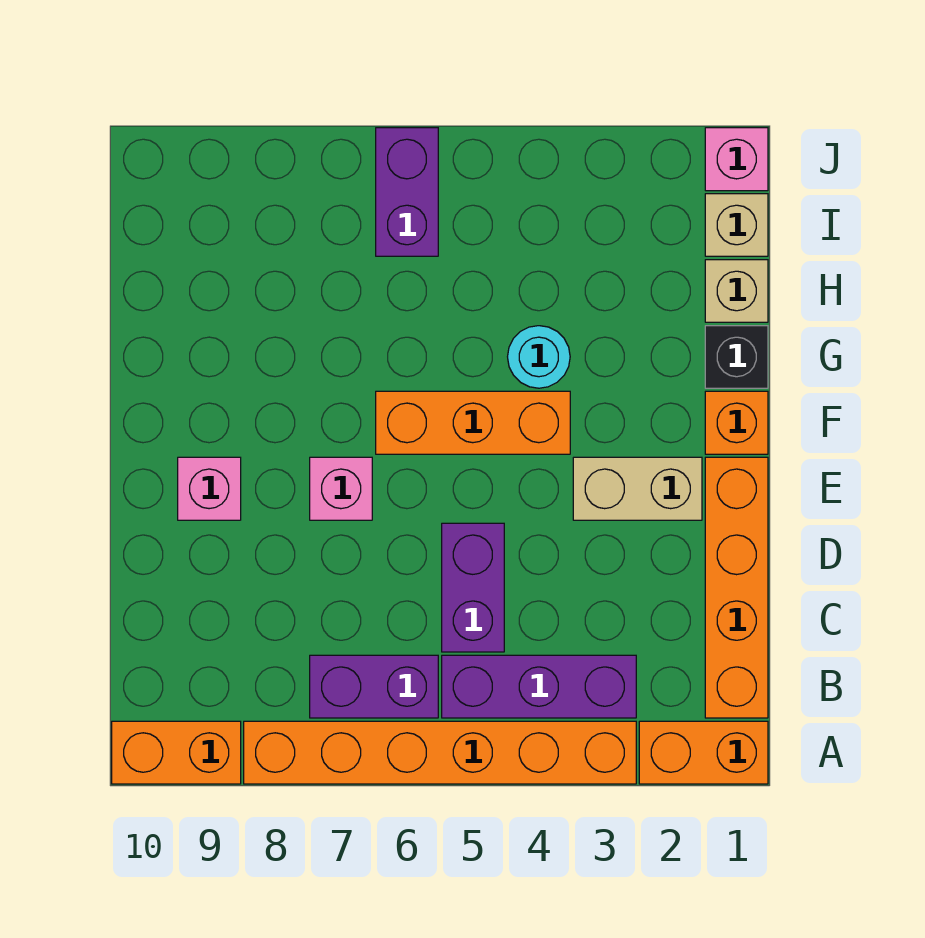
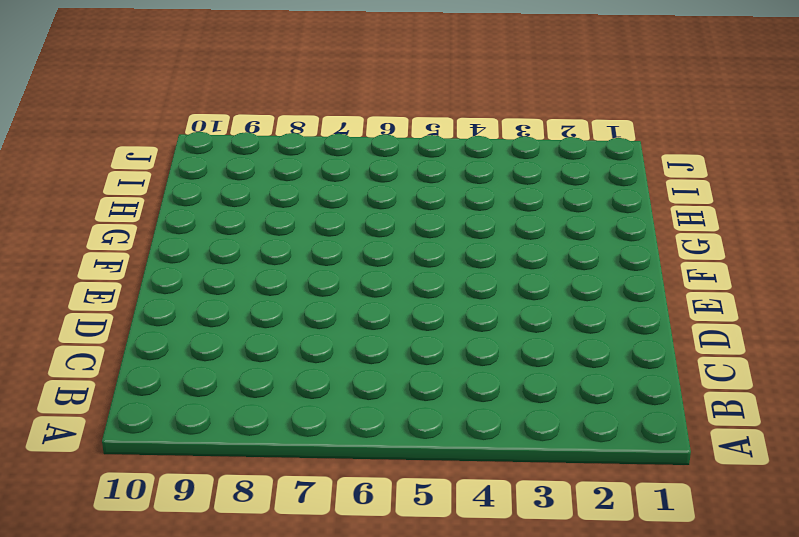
none -> orange brick A1:A2 level 1
none -> orange brick A3:A8 level 1
none -> orange brick A9:A10 level 1

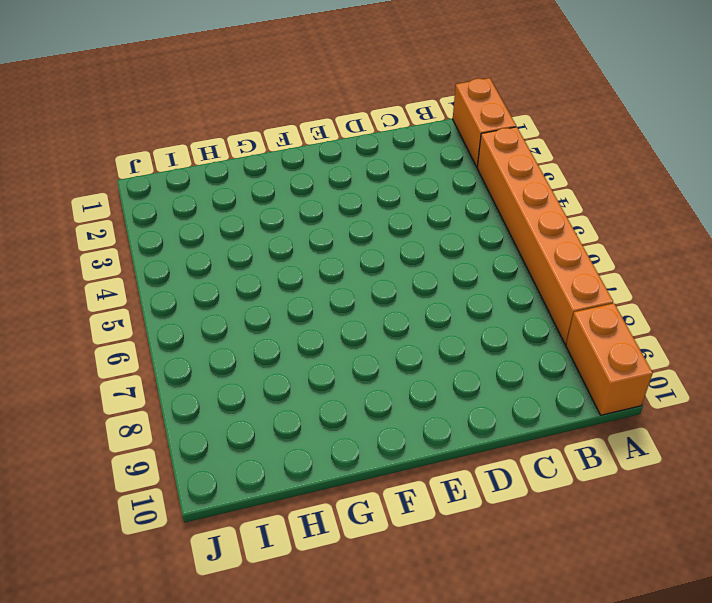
none -> orange brick B1:E1 level 1
none -> purple brick B3:B5 level 1
none -> purple brick B6:B7 level 1

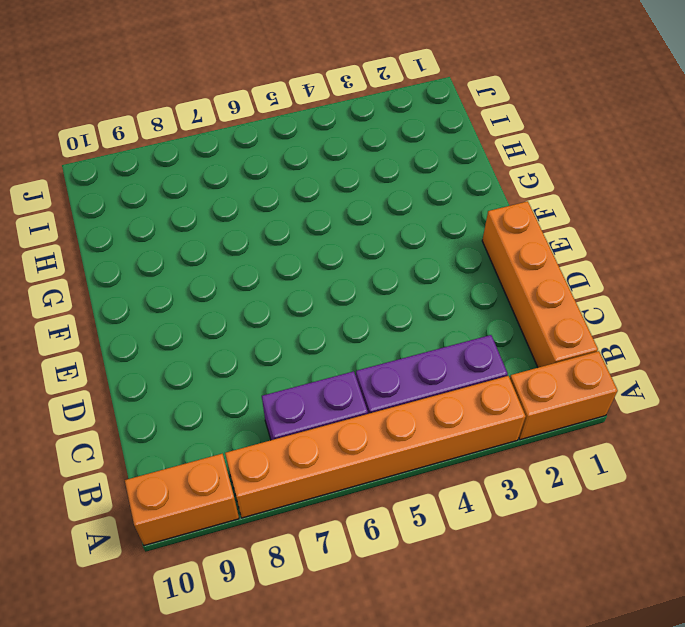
none -> purple brick C5:D5 level 1
none -> tan brick E2:E3 level 1
none -> pink brick E7 level 1

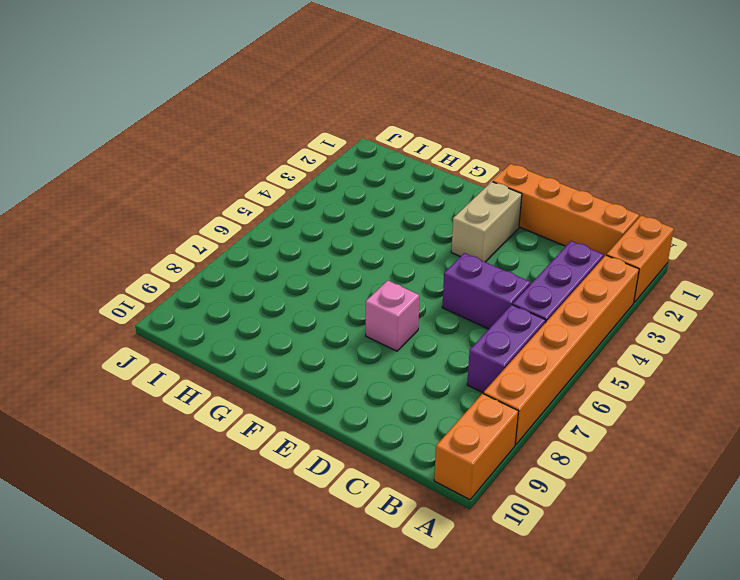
none -> pink brick E9 level 1
none -> orange brick F1 level 1
none -> orange brick F4:F6 level 1

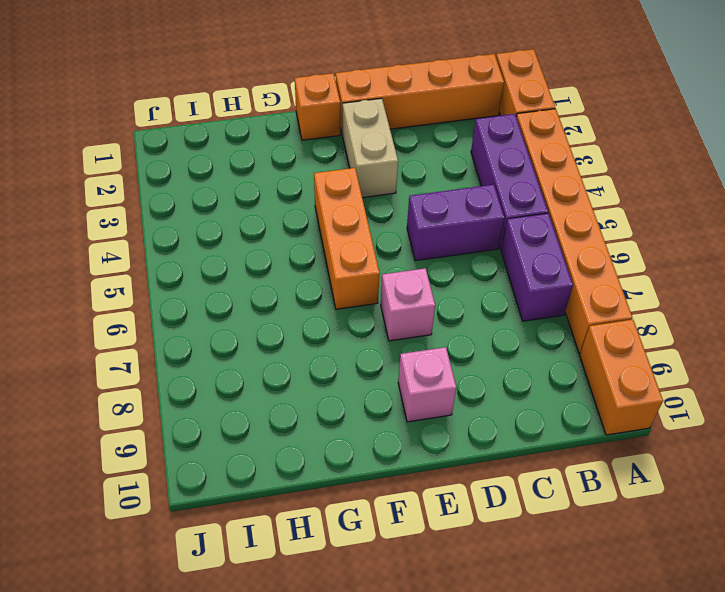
none -> black brick G1 level 1
none -> cyan round brick G4 level 1
none -> tan brick H1 level 1

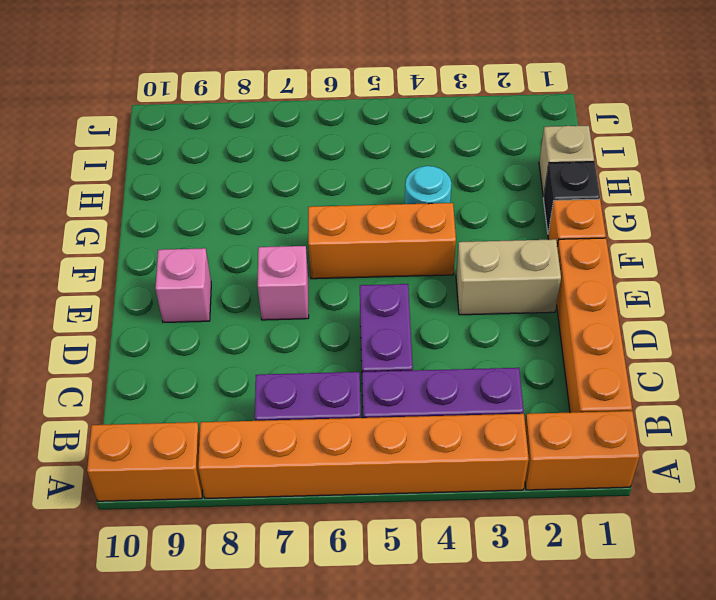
none -> tan brick I1 level 1
none -> purple brick I6:J6 level 1
none -> pink brick J1 level 1

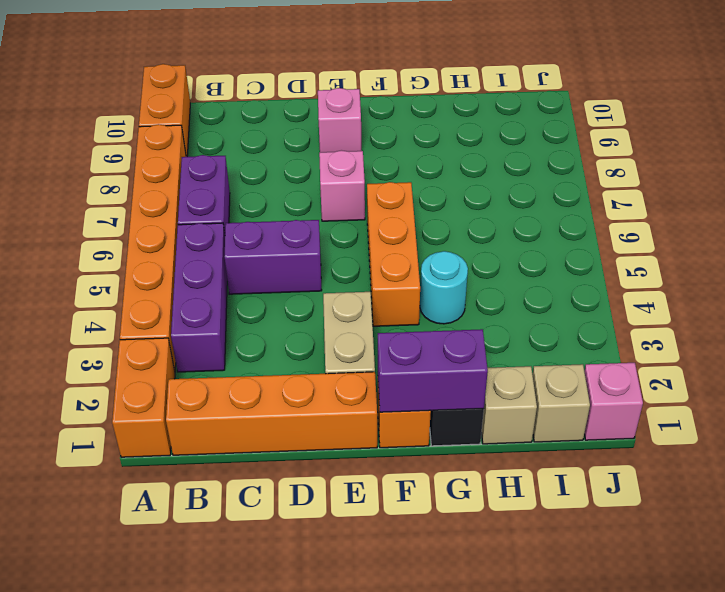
purple brick F1:G1 level 2 -> purple brick I6:J6 level 1

